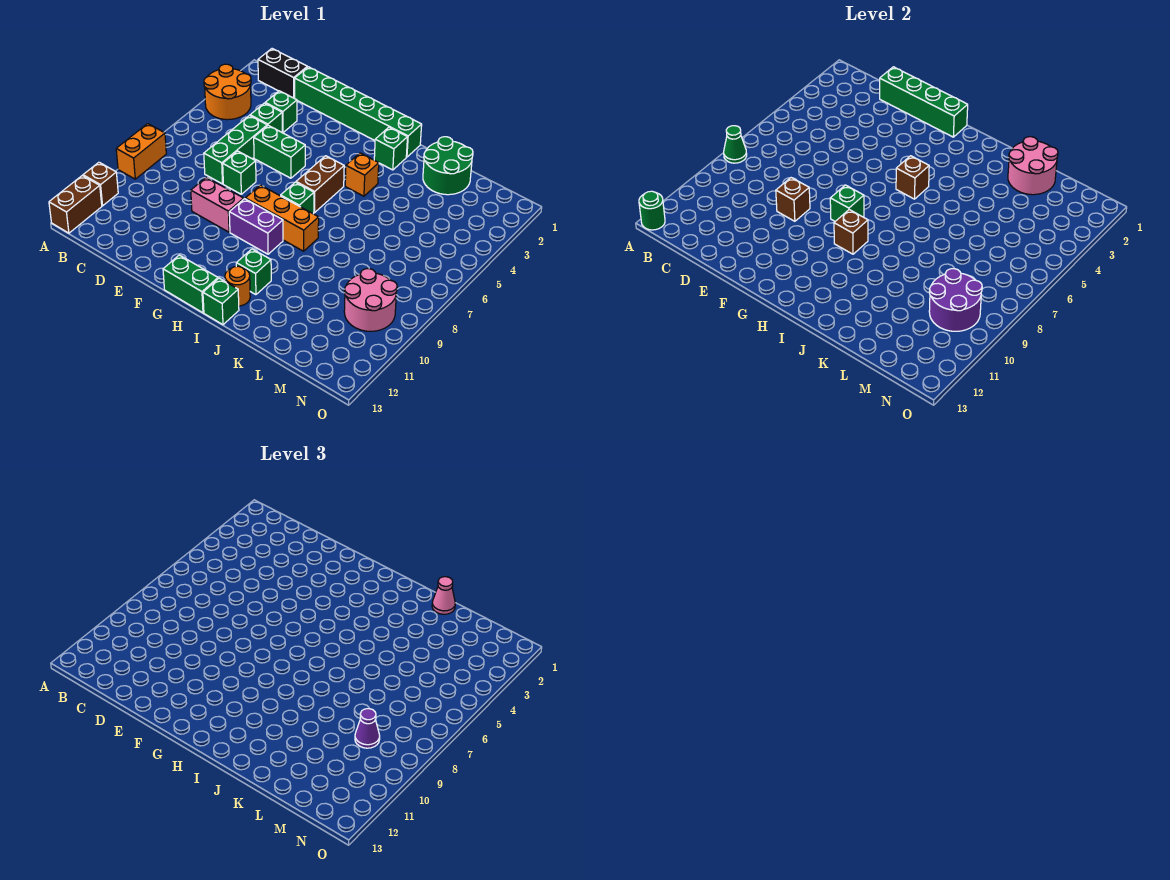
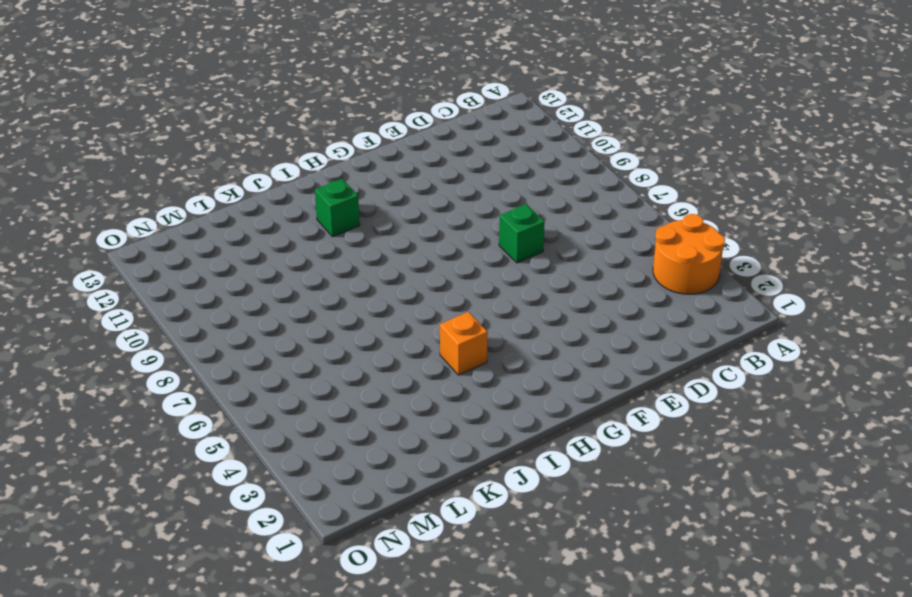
none -> orange brick A8:A9 level 1
none -> brown brick A11 level 1
none -> brown brick A12:A13 level 1
none -> black brick B1:C1 level 1

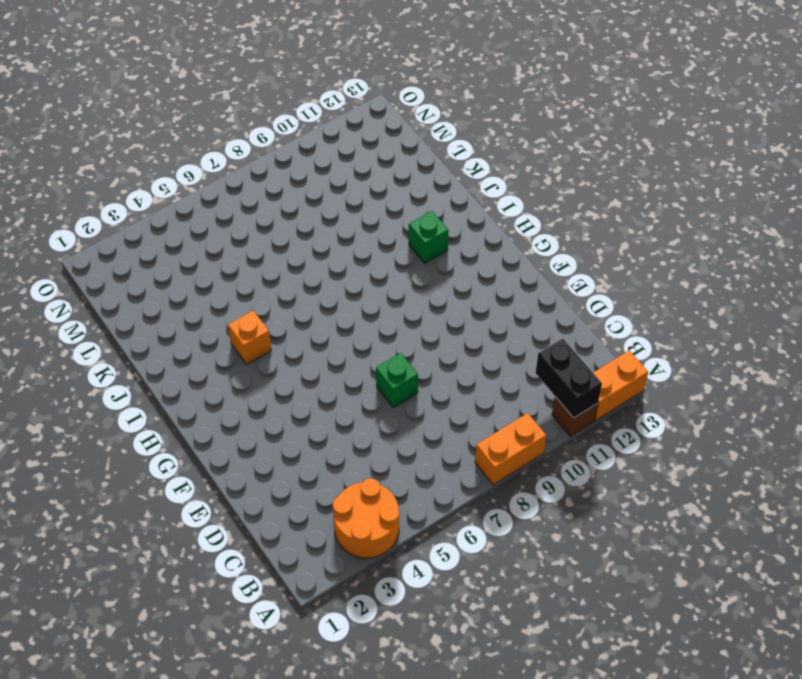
black brick A11:B11 level 2 -> black brick B1:C1 level 1
orange brick A12:A13 level 1 -> brown brick A12:A13 level 1
none -> green brick D1:I1 level 1
none -> green brick D3 level 1
none -> green brick D4 level 1
none -> green brick D5:D7 level 1

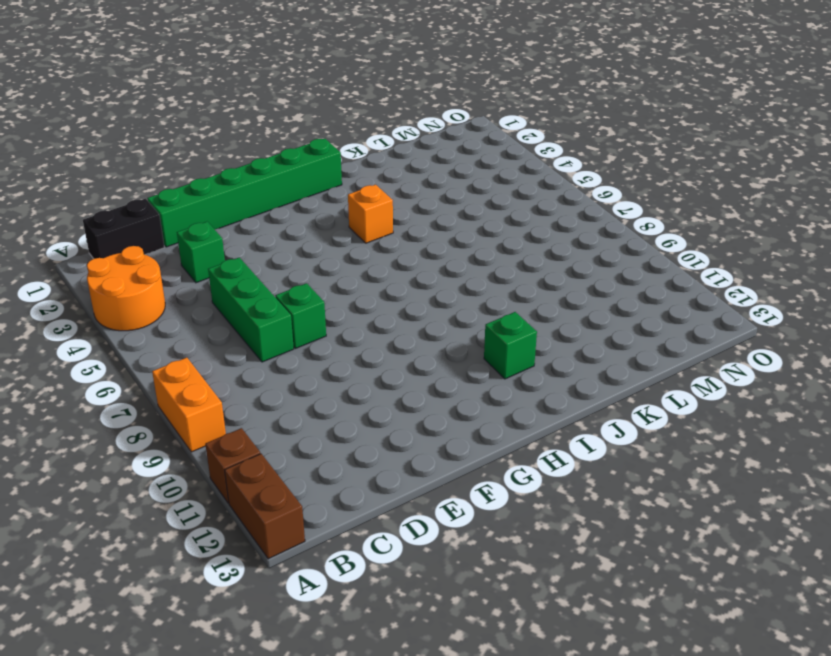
none -> green brick D4 level 1
none -> green brick E5:F5 level 1
none -> pink brick E9:F9 level 1
none -> orange brick G8:I8 level 1

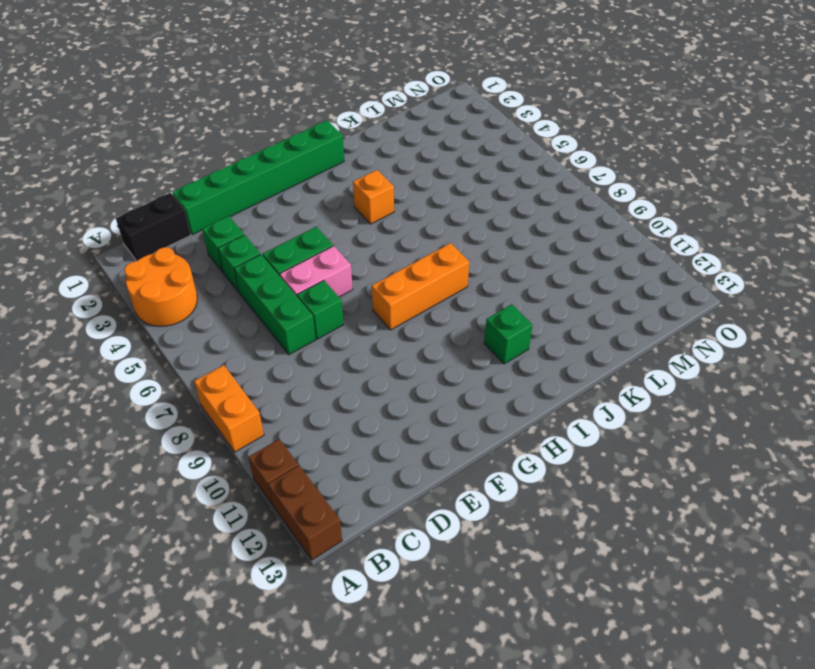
pink brick E6:F6 level 1 -> pink brick E9:F9 level 1
none -> purple brick G9:H9 level 1
none -> green brick G13:H13 level 1
none -> brown brick H5:H6 level 1
none -> green brick H7 level 1

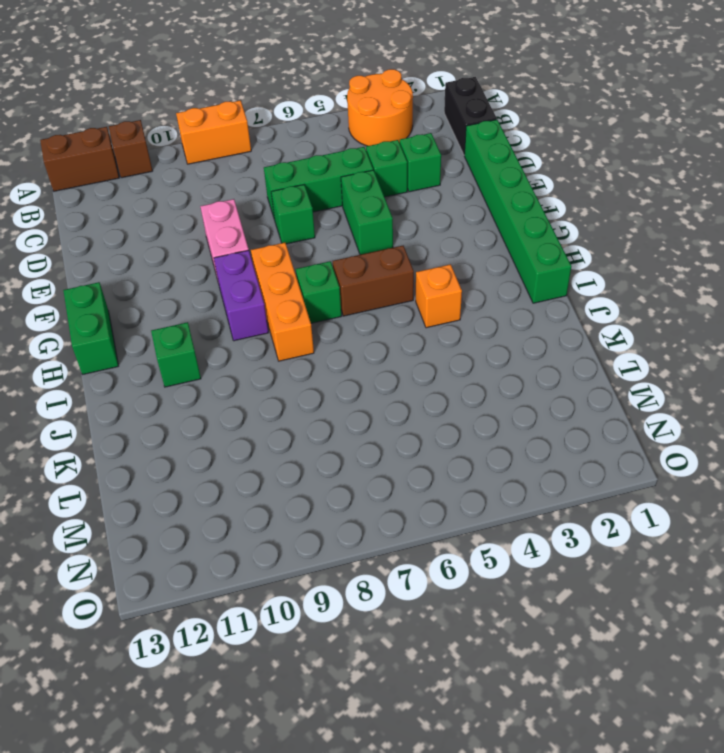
none -> green brick I2 level 1
none -> orange round brick I12 level 1
none -> green brick I13 level 1
none -> green round brick K1:L2 level 1

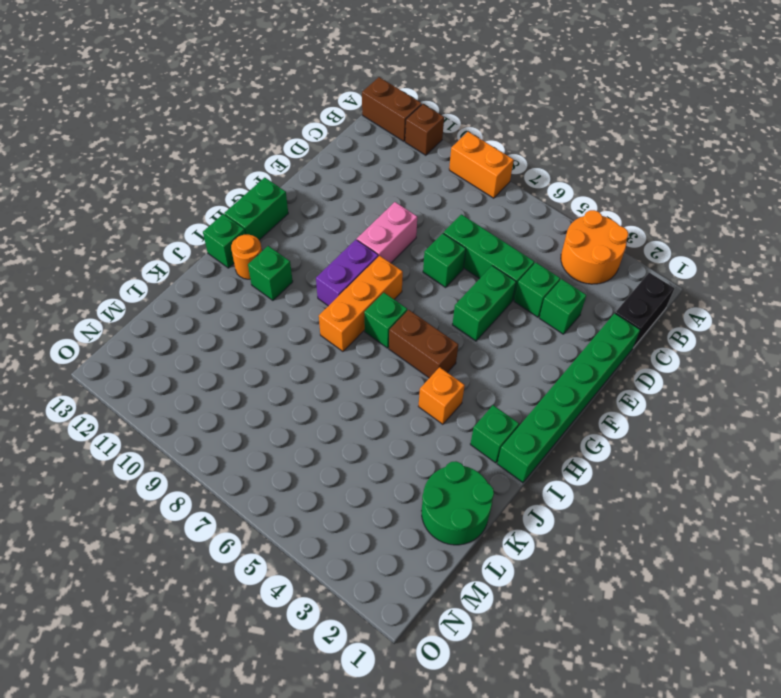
none -> pink round brick M9:N10 level 1
none -> green cone A8 level 2
none -> green round brick A13 level 2
none -> green brick D1:G1 level 2

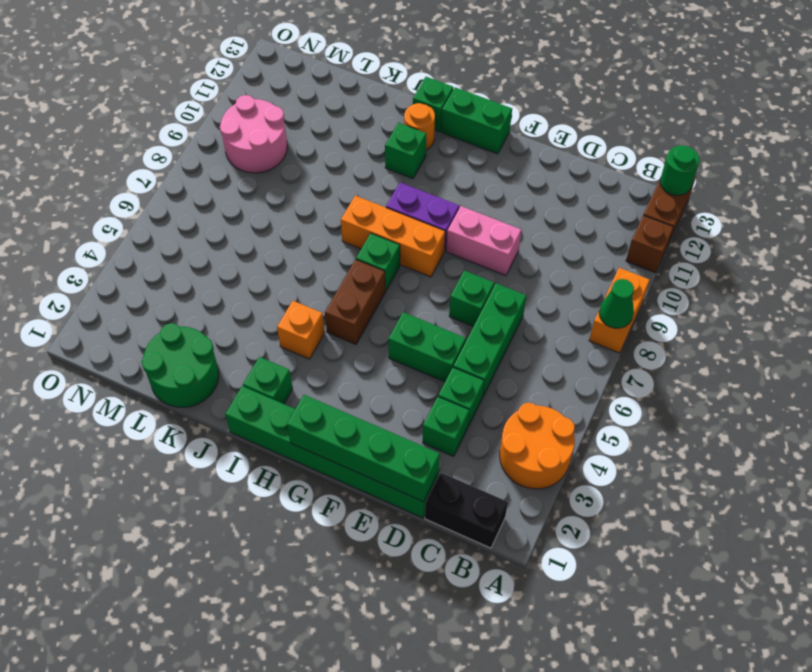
none -> brown brick E9 level 2
none -> green brick G8 level 2
none -> brown brick H5 level 2
none -> brown brick H9 level 2

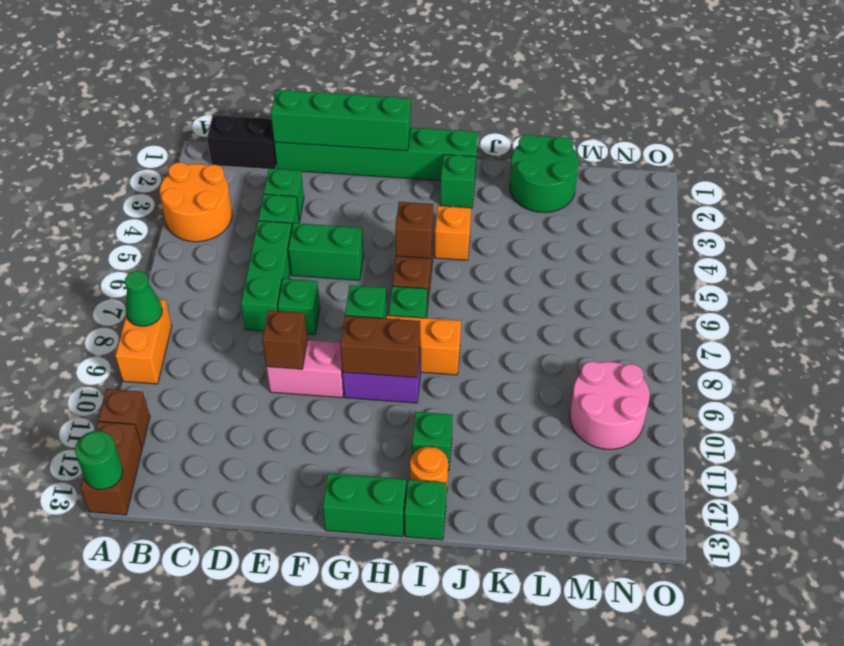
brown brick G9:H9 level 2 -> brown brick H9 level 2
none -> pink round brick K1:L2 level 2
none -> purple round brick M9:N10 level 2
none -> pink cone K1 level 3
none -> purple cone M9 level 3

